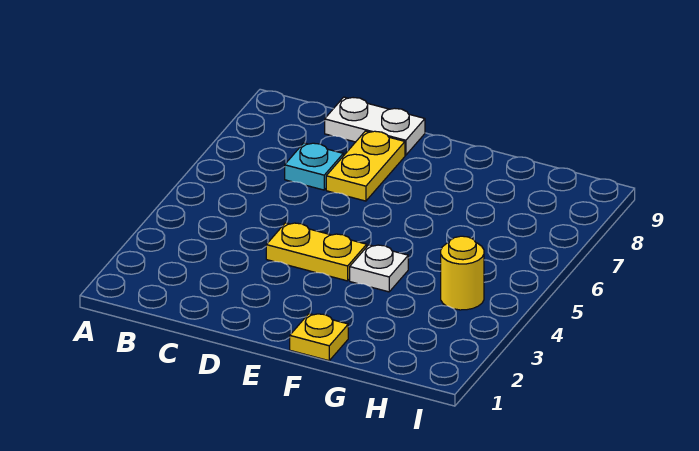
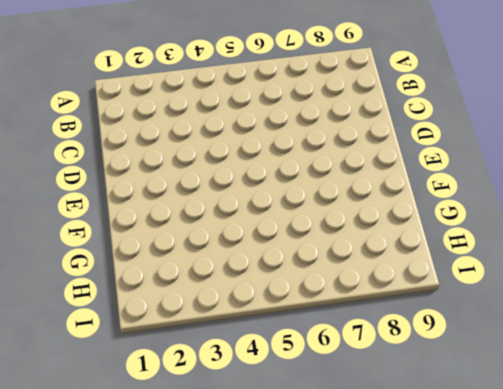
none -> cyan plate C7 level 1
none -> white plate C9:D9 level 1

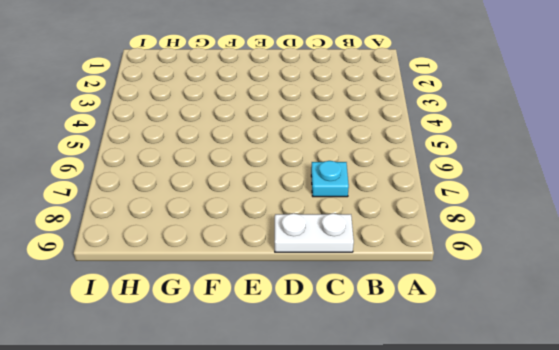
none -> yellow plate D4:E4 level 1
none -> yellow plate D7:D8 level 1

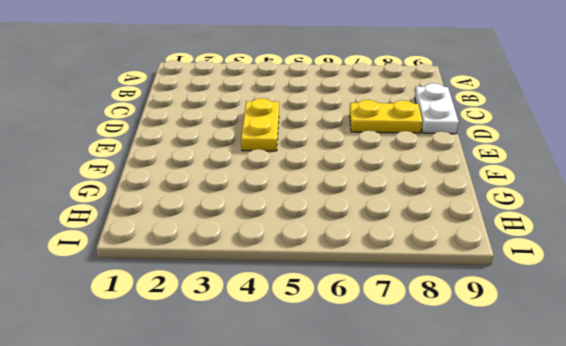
none -> cyan plate C7 level 1
none -> yellow plate F1 level 1

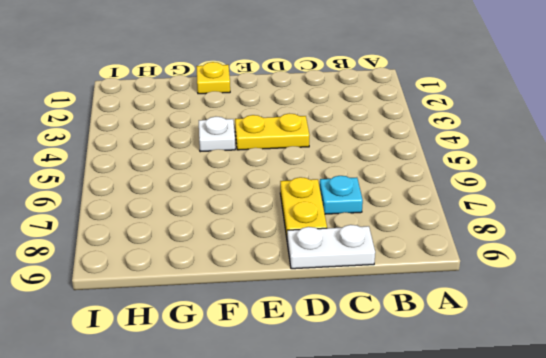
none -> yellow round brick H4 level 1

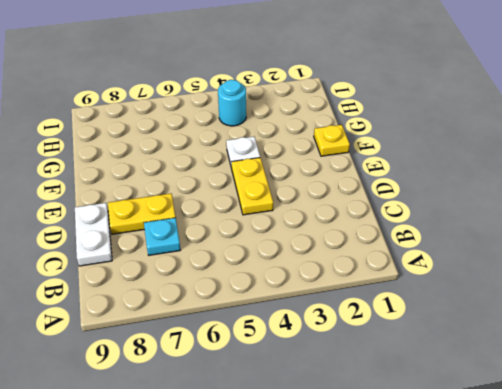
cyan round brick H4 level 1 -> yellow round brick H4 level 1

